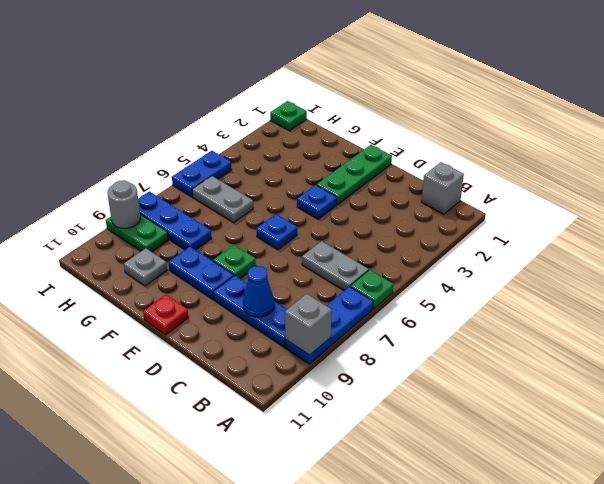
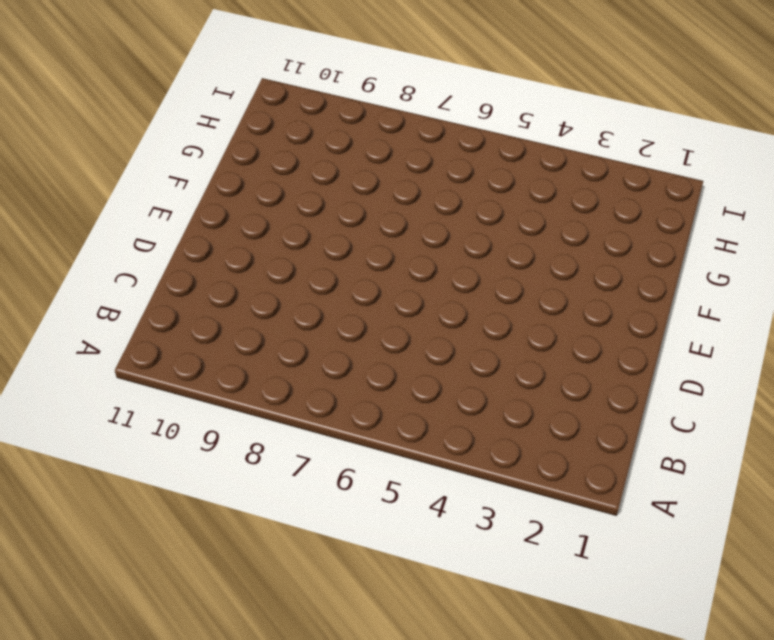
none -> green plate A6 level 1
none -> blue plate A7:A9 level 1
none -> grey brick B1 level 1

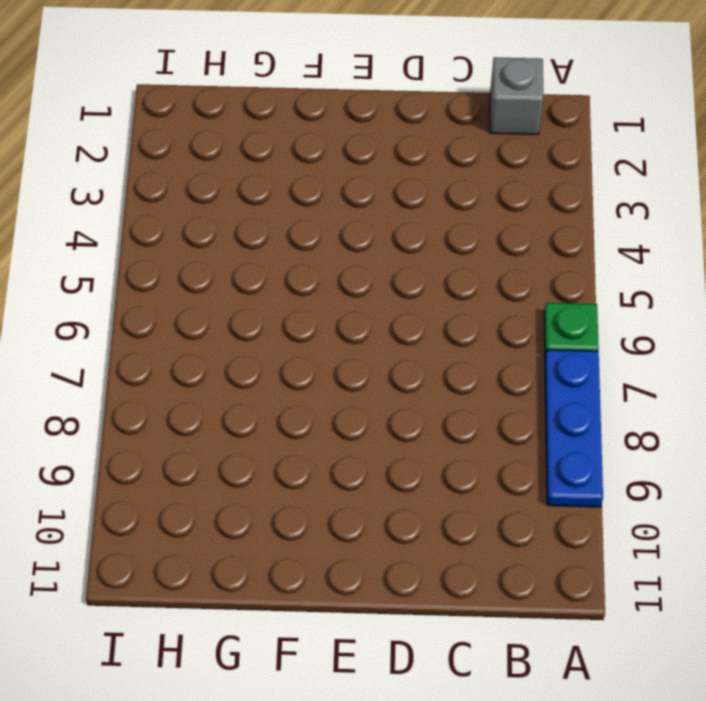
none -> grey plate B6:C6 level 1
none -> blue plate B9:D9 level 1
none -> green plate E1:E3 level 1

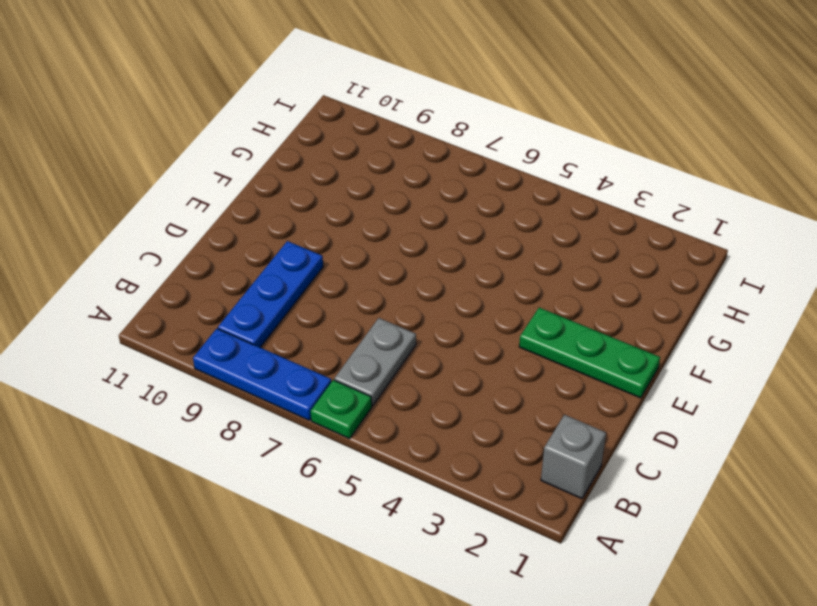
none -> blue plate E4 level 1
none -> blue plate E6 level 1
none -> green plate E8 level 1

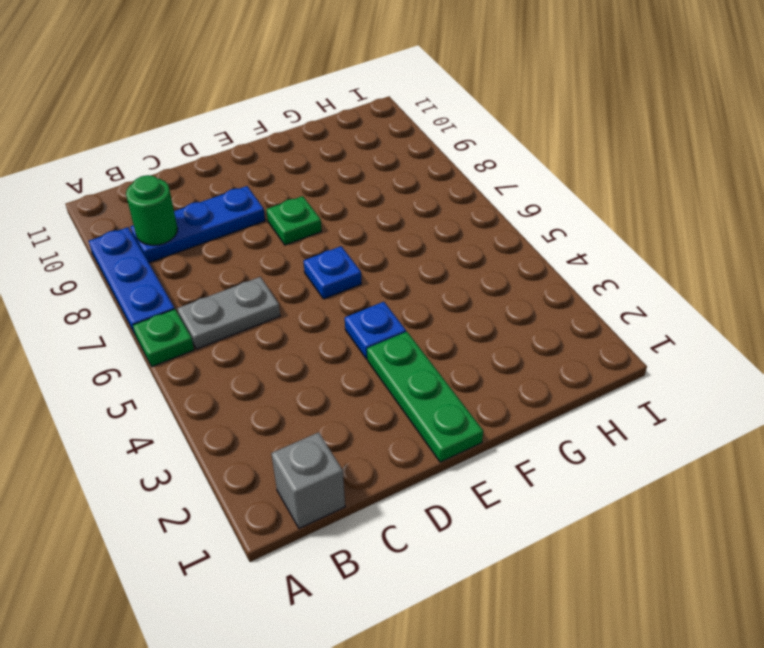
green round brick B9 level 2 -> none
none -> blue plate E9:F9 level 1
none -> red plate E11 level 1
none -> grey plate G6:H6 level 1

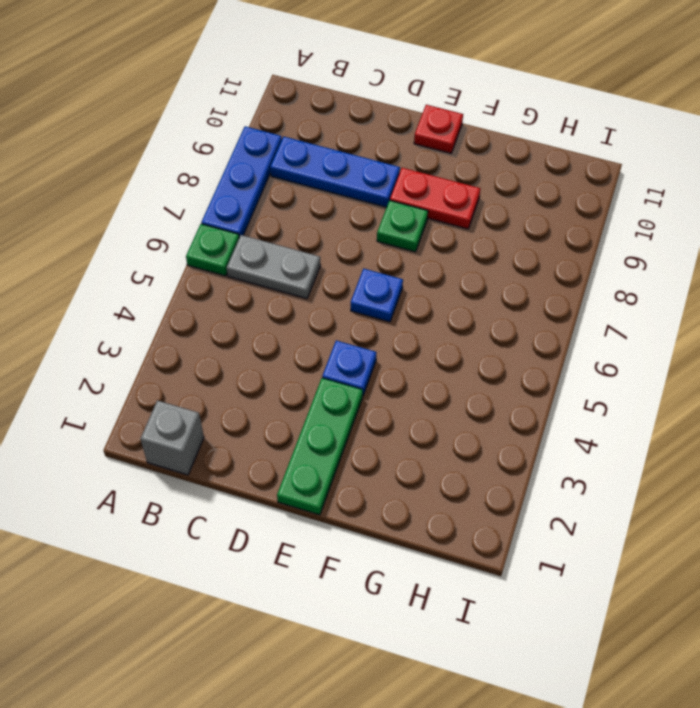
red plate E9:F9 level 1 -> blue plate E9:F9 level 1
none -> grey plate G6:H6 level 1
none -> blue plate G8:I8 level 1
none -> grey plate G10 level 1

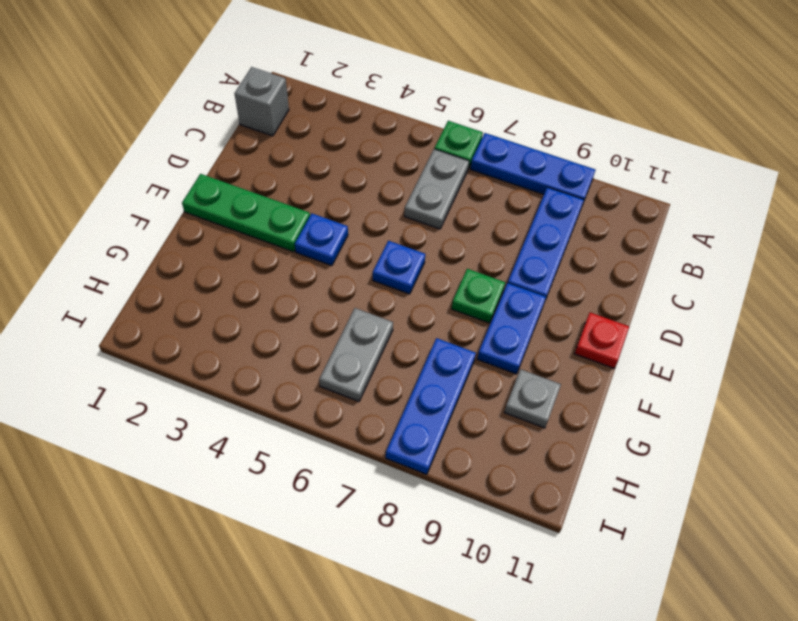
none -> green plate H9:I9 level 1
none -> green plate I1 level 1
none -> blue plate I5:I6 level 1

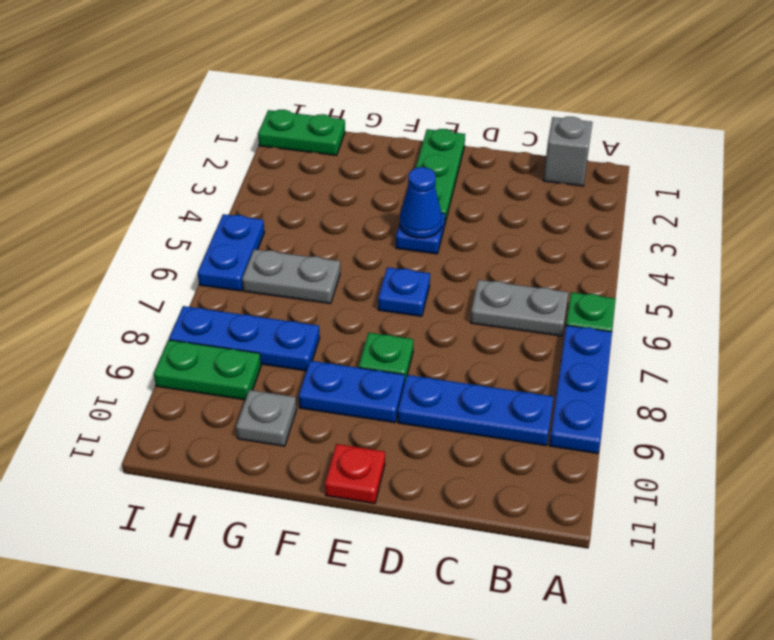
blue cone E4 level 2 -> blue cone C9 level 2
green plate H1:I1 level 1 -> green plate I1 level 1
none -> grey brick A9 level 2
none -> grey round brick I9 level 2

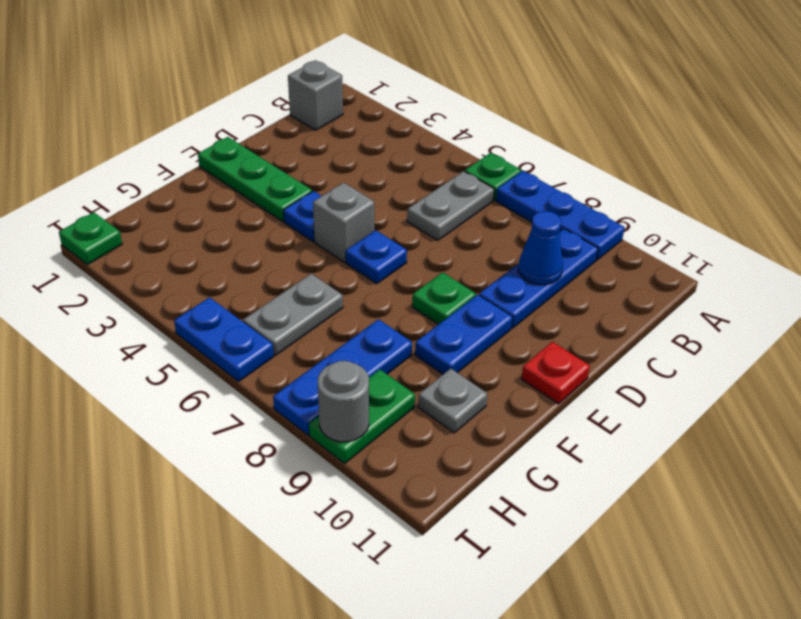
grey brick E5 level 1 -> grey brick A9 level 2

